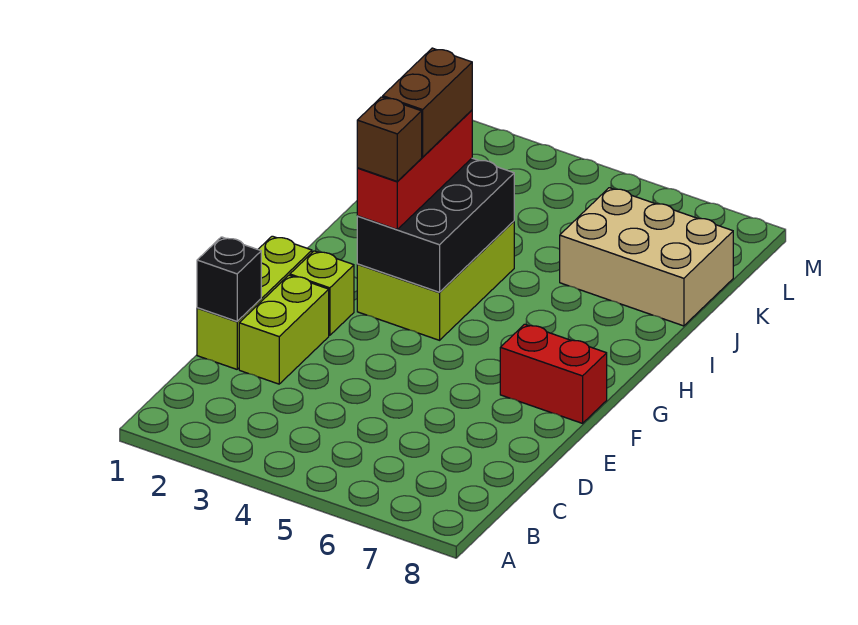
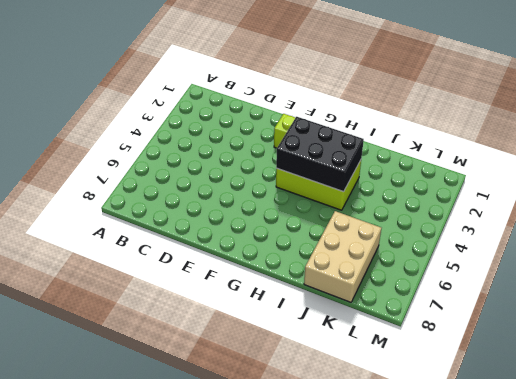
none -> lime brick D1:F1 level 1
none -> lime brick D2:E2 level 1

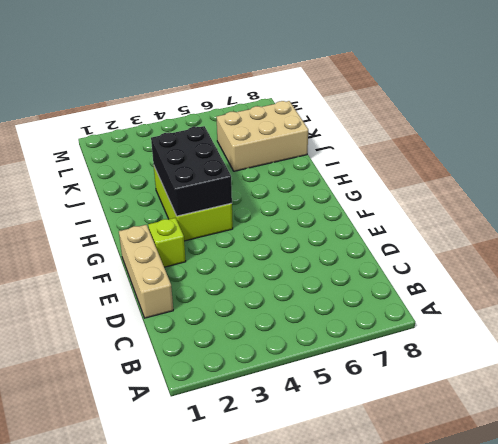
tan brick D1:F1 level 1 -> lime brick D1:F1 level 1
none -> lime brick D2:E2 level 1
none -> red brick F7:F8 level 1

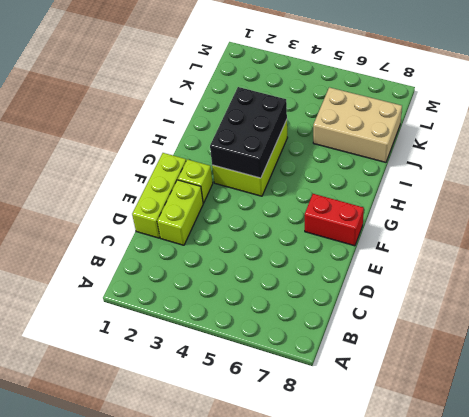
none -> black brick D1 level 2
none -> red brick G3:I3 level 3

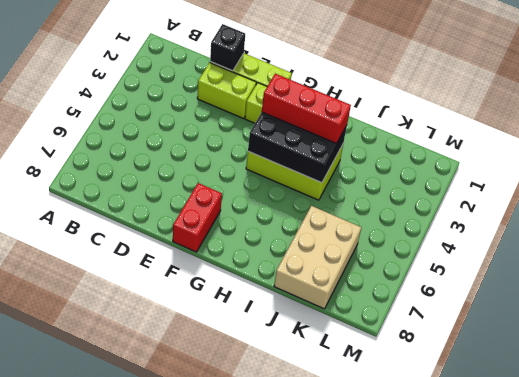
none -> brown brick G3 level 4
none -> brown brick H3:I3 level 4

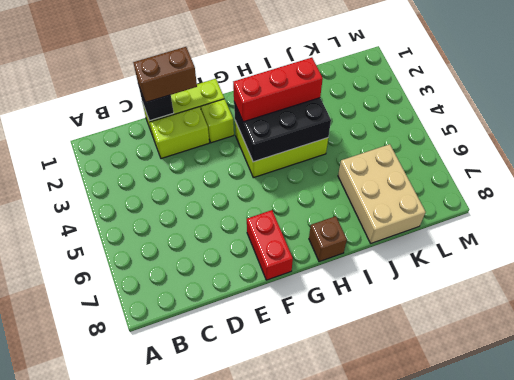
brown brick D1:E1 level 3 -> brown brick H3:I3 level 4
brown brick H8 level 1 -> brown brick G3 level 4

